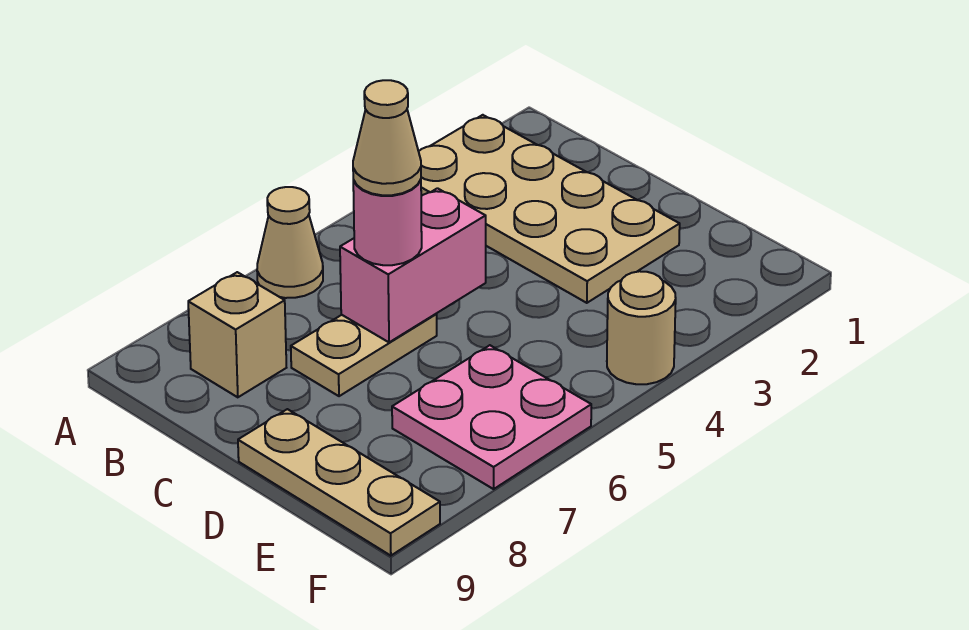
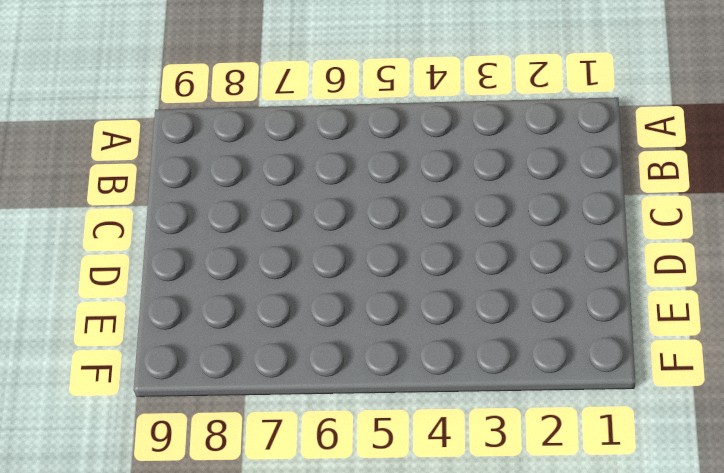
none -> tan plate A2:D3 level 1
none -> tan cone A6 level 1

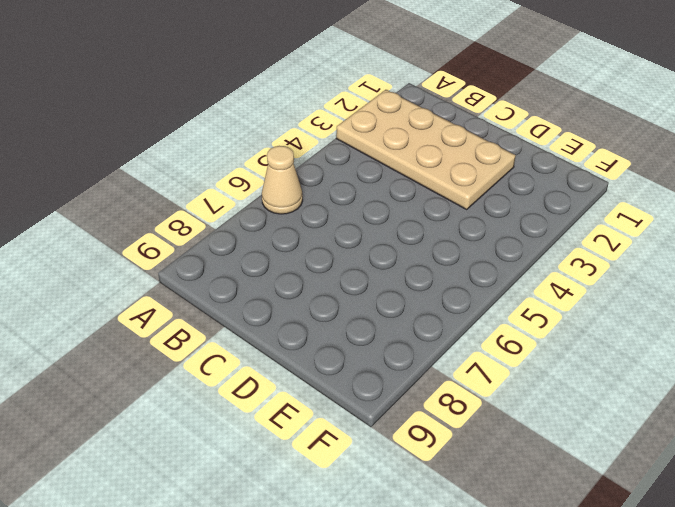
none -> tan brick B8 level 1
none -> tan plate C6:C7 level 1

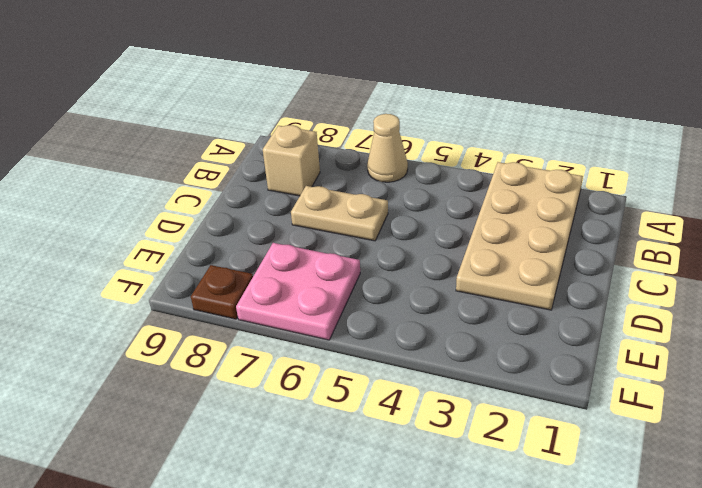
brown plate F8 level 1 -> none
none -> tan plate D9:F9 level 1
none -> tan round brick F4 level 1

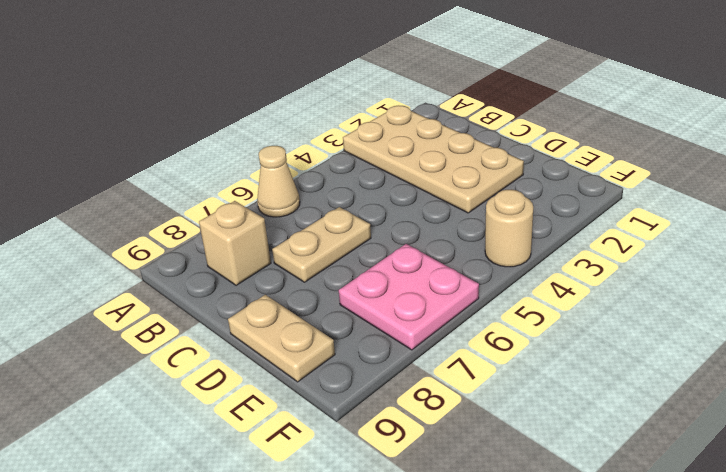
tan plate D9:E9 level 1 -> tan plate D9:F9 level 1
none -> pink brick C5:C6 level 2
none -> pink round brick C6 level 3

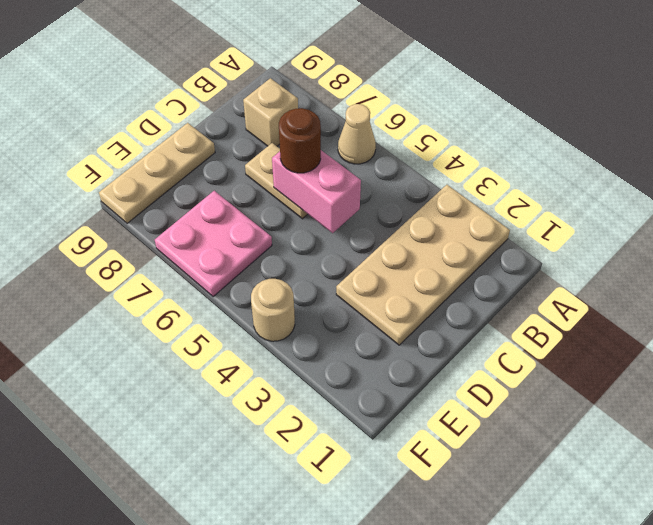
brown round brick C6 level 3 -> pink round brick C6 level 3
none -> tan cone C6 level 4

